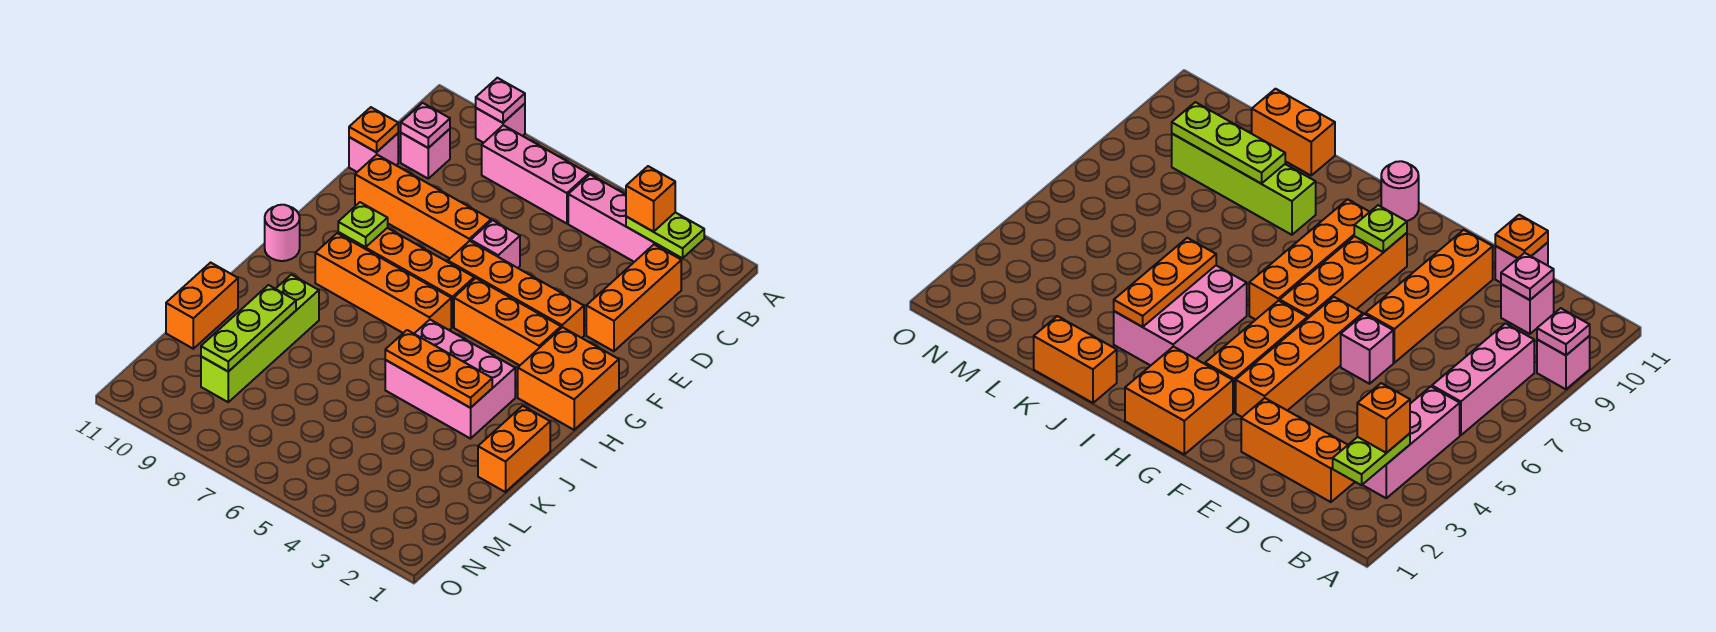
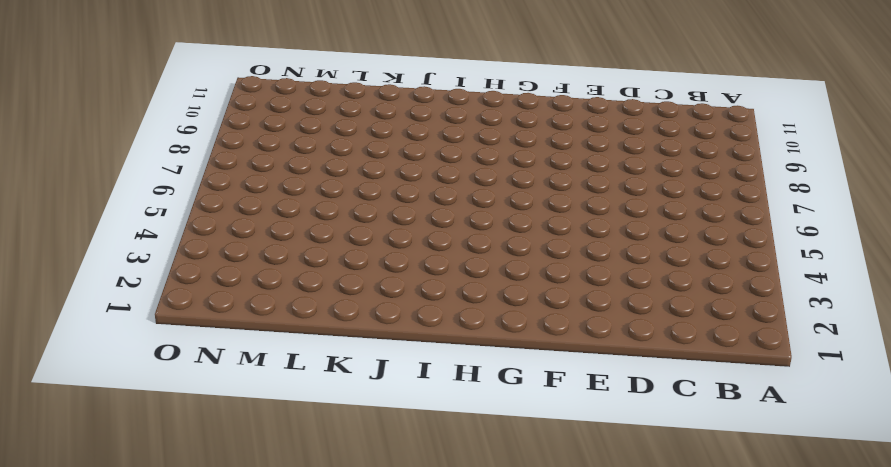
none -> pink brick A9 level 1
none -> pink brick B3:B5 level 1
none -> pink brick B6:B8 level 1

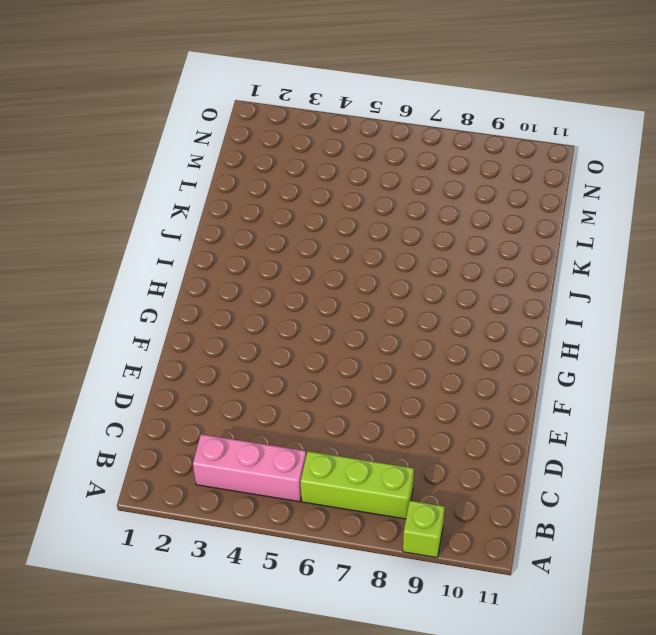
lime brick A9 level 1 -> pink brick A9 level 1
lime brick B6:B8 level 1 -> pink brick B6:B8 level 1
none -> orange brick C2:E2 level 1
none -> pink brick C10 level 1
none -> pink brick D11 level 1

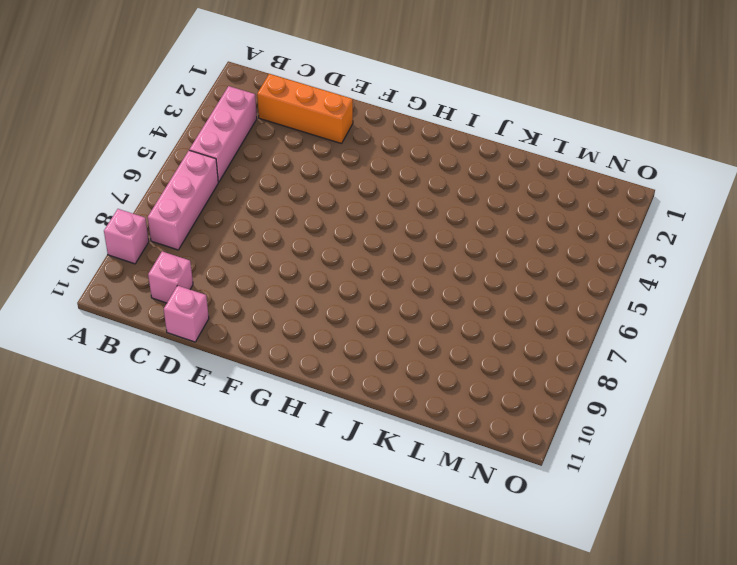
none -> pink brick E6 level 1
none -> orange brick E7:E10 level 1
none -> orange brick F3:F6 level 1

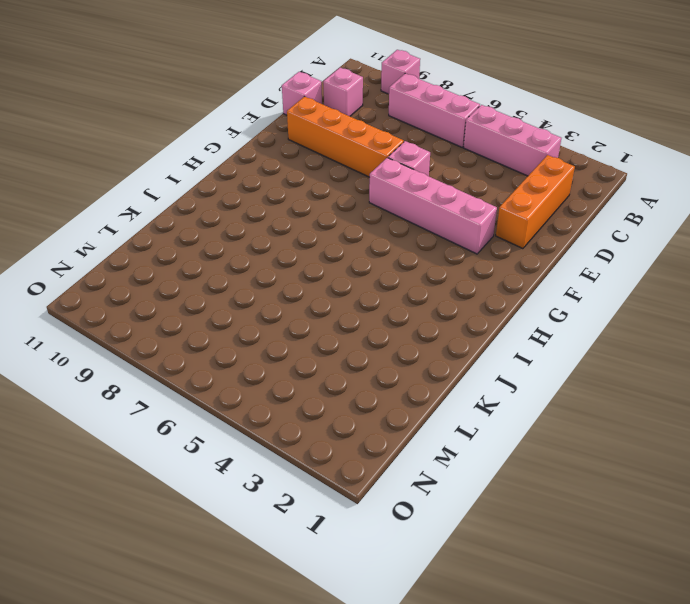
pink brick F3:F6 level 1 -> orange brick F3:F6 level 1
none -> orange brick G1:H2 level 1
none -> orange brick G3:G5 level 1
none -> orange brick G6:G9 level 1

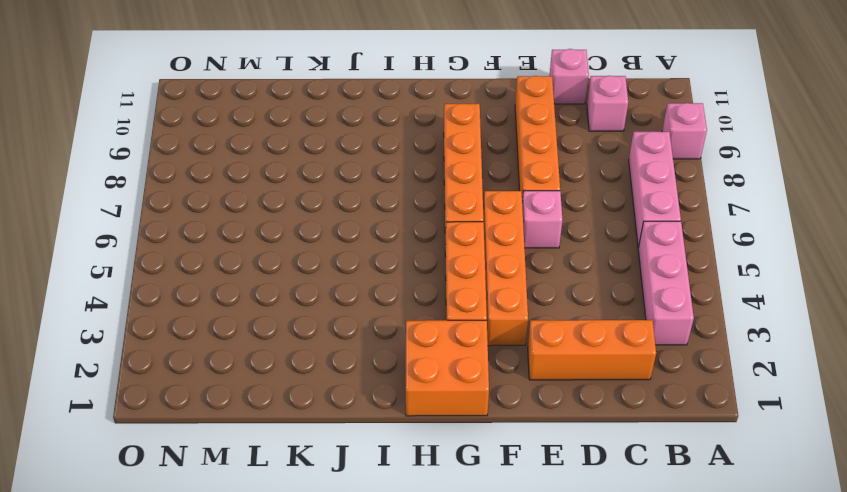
none -> orange brick H6:H9 level 1
none -> pink round brick H11 level 1
none -> pink brick I3:J5 level 1

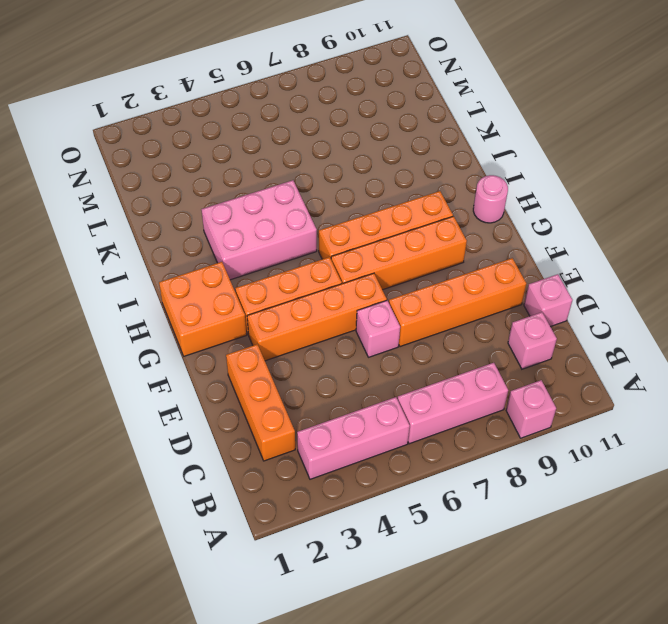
none -> orange brick J1:K1 level 1
none -> lime brick J9:M9 level 1
none -> orange brick K11:L11 level 1

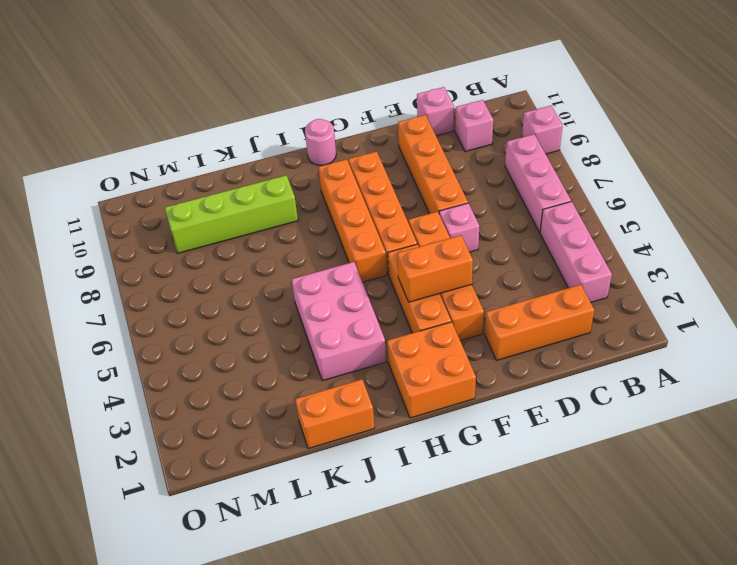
orange brick F4:G4 level 2 -> orange brick K11:L11 level 1
none -> pink plate A9 level 2
none -> lime plate B2:B3 level 2
none -> pink plate C10 level 2

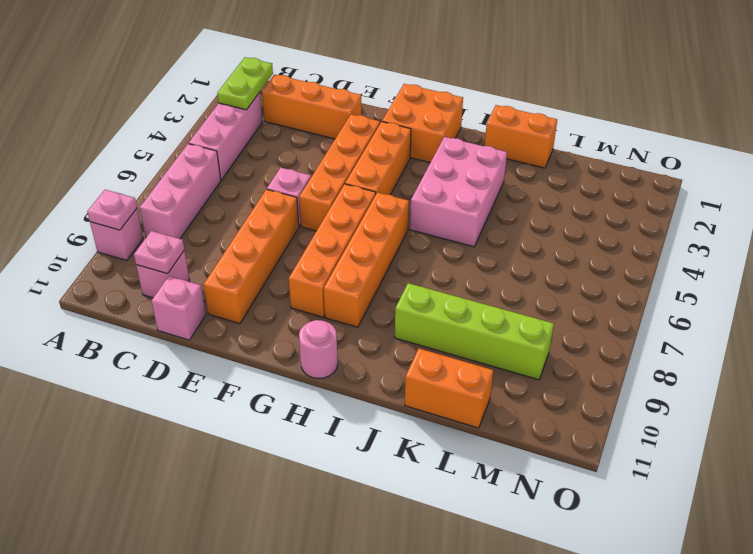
none -> orange plate D11 level 2
none -> lime plate G9 level 2
none -> orange plate J3:J5 level 2

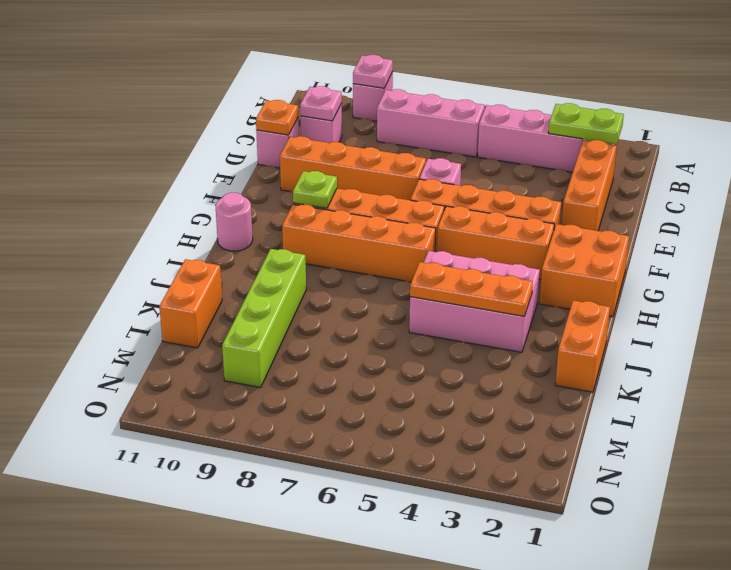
none -> lime plate K9:M9 level 2
none -> orange brick B3 level 3

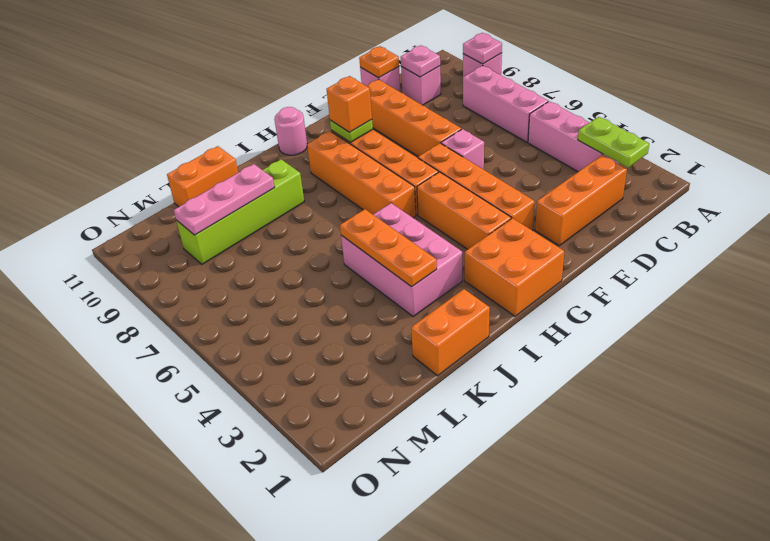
orange brick G9 level 3 -> orange brick B3 level 3
pink plate K9:M9 level 2 -> lime plate K9:M9 level 2

